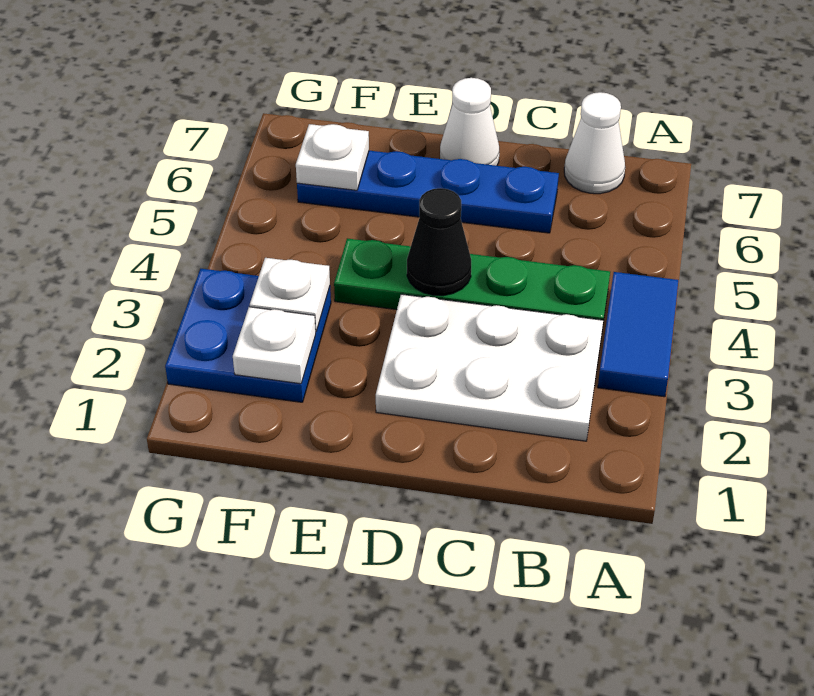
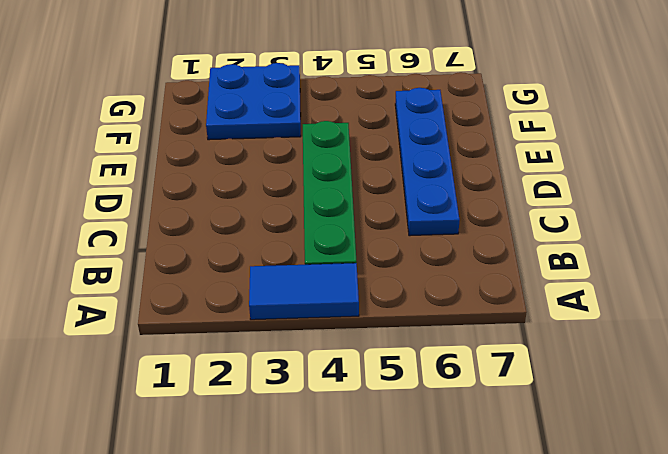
none -> white plate B2:D3 level 1
none -> white cone B7 level 1

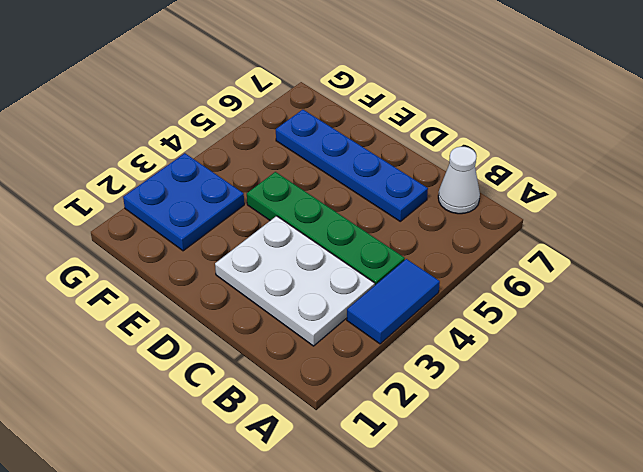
none -> white cone D7 level 1
none -> black cone D4 level 2

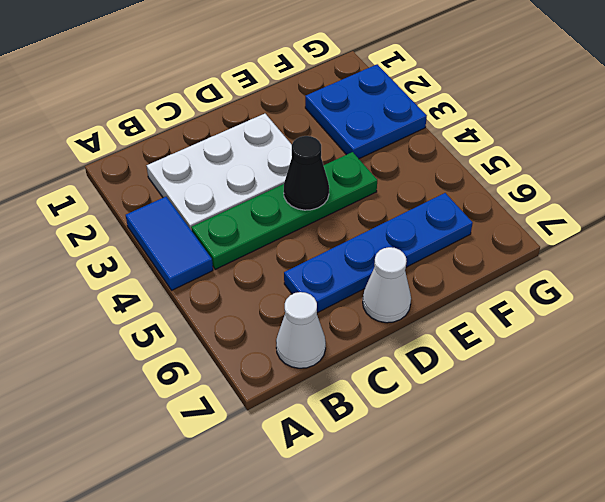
none -> white plate F2 level 2
none -> white plate F3 level 2

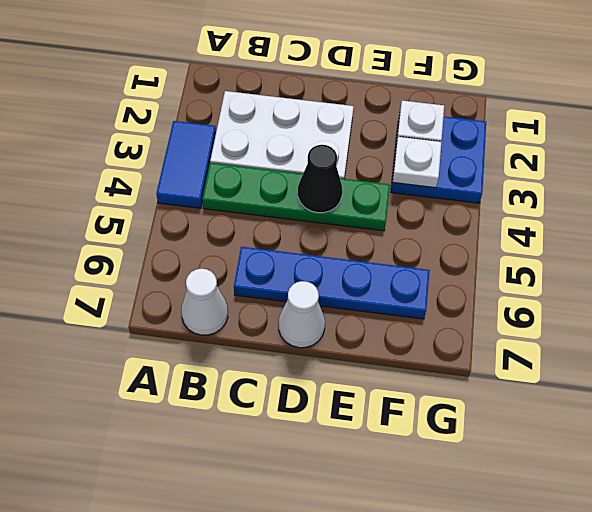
none -> white plate F6 level 2

